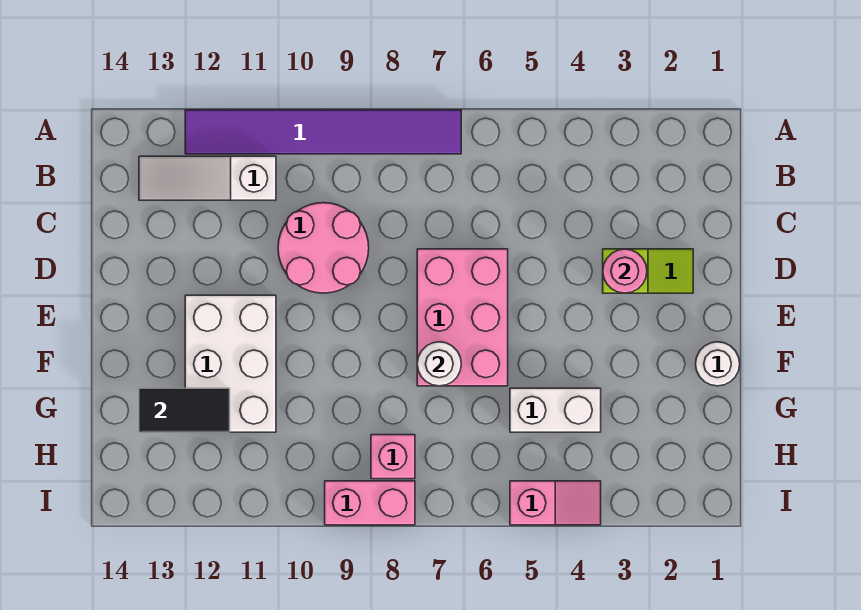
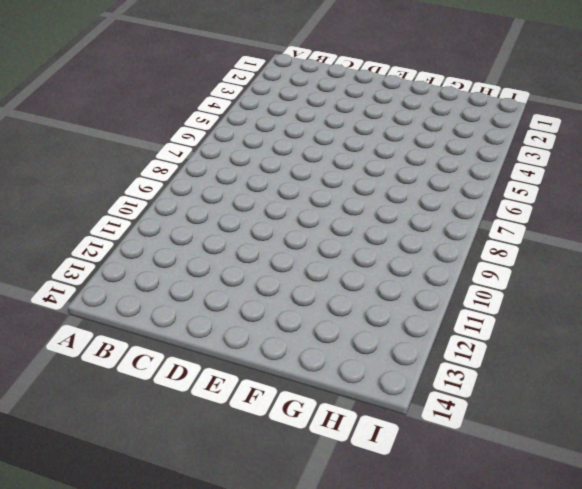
none -> purple tile A7:A12 level 1
none -> white slope B11:B13 level 1 top 11
none -> pink round brick C9:D10 level 1

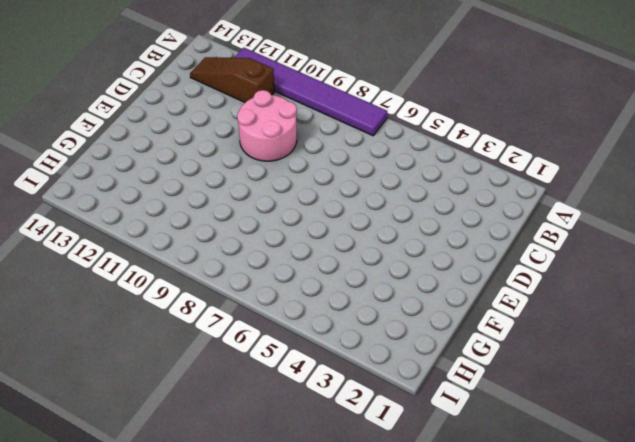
brown slope B11:B13 level 1 top 11 -> white slope B11:B13 level 1 top 11
none -> lime slope D2:D3 level 1 top 3
none -> pink brick D6:F7 level 1
none -> white brick E11:G12 level 1

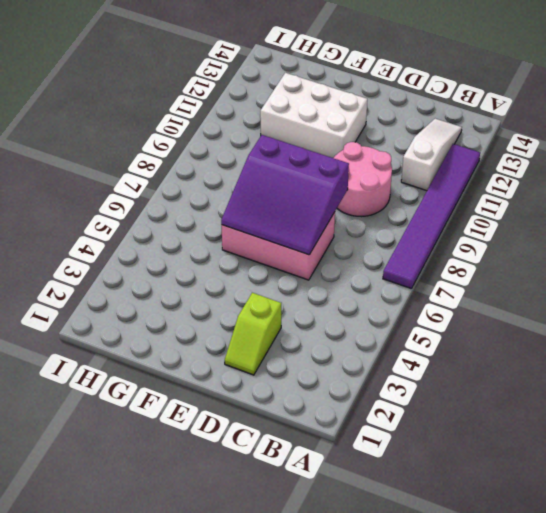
purple slope D6:F8 level 2 top 8 -> white round brick F7 level 2
none -> white round brick F1 level 1
none -> white brick G4:G5 level 1
none -> pink brick H8 level 1

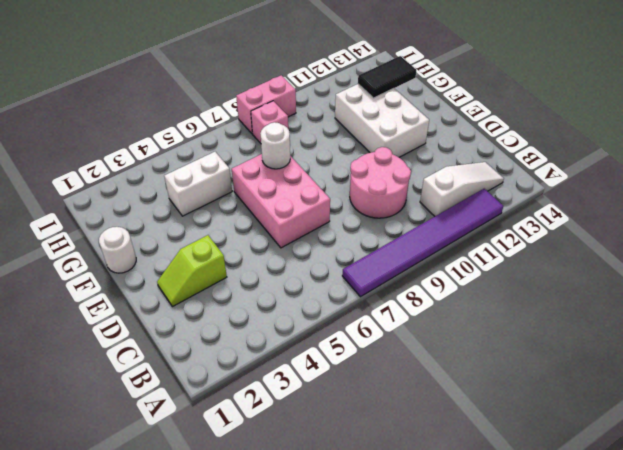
none -> pink slope I4:I5 level 1 top 5
none -> pink round brick D3 level 2

